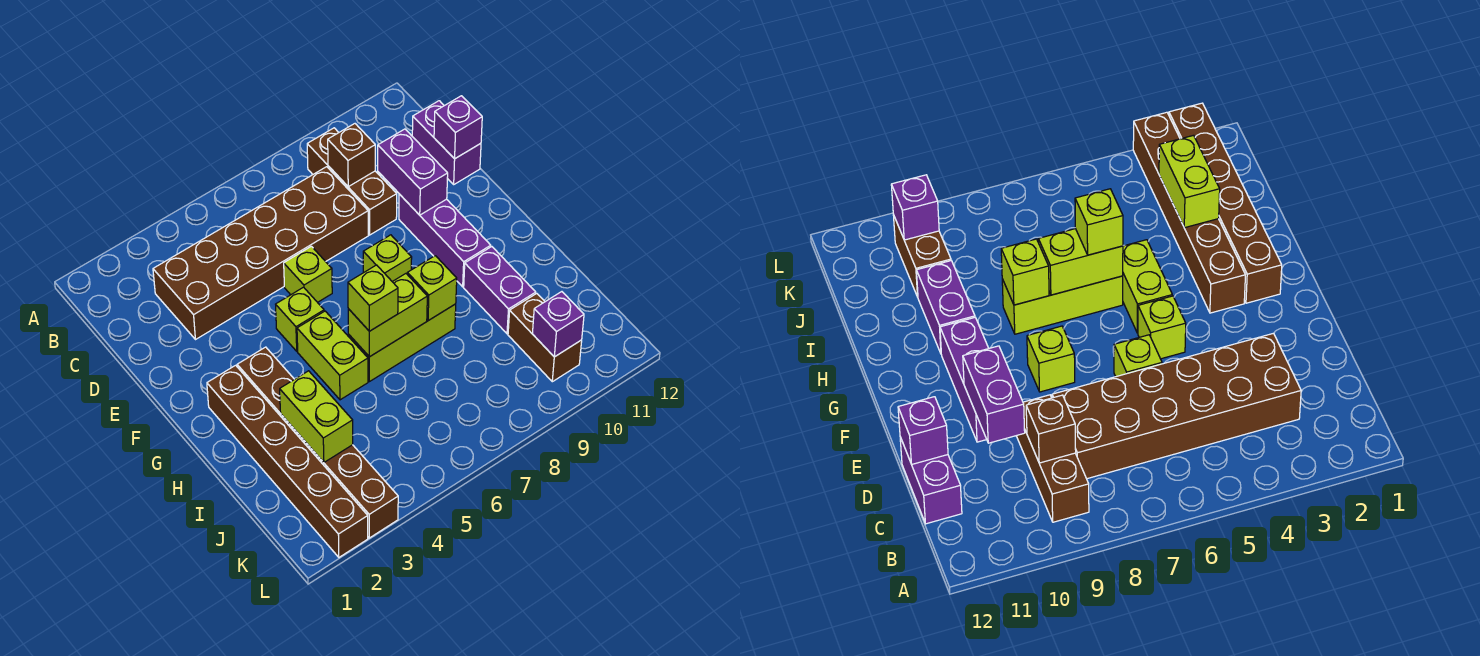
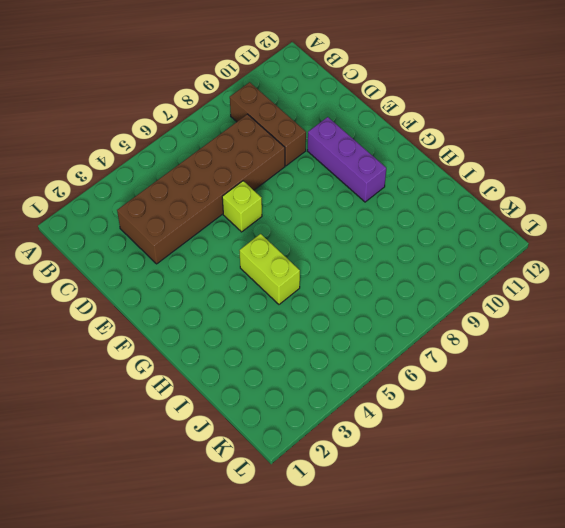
none -> purple brick C12:D12 level 1
none -> lime brick F5 level 1
none -> lime brick F8 level 1

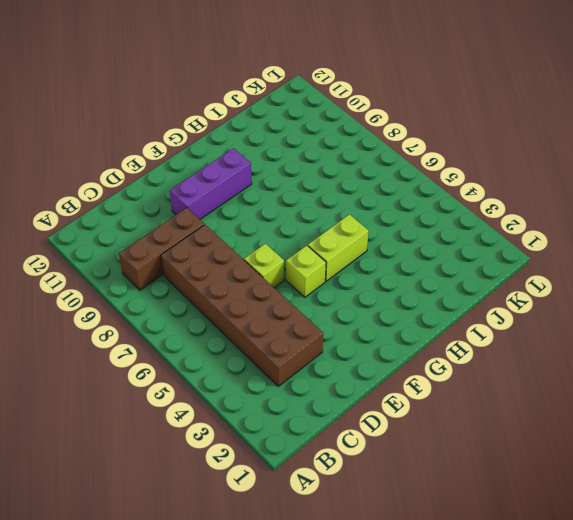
none -> purple brick C12:D12 level 1
none -> lime brick F8 level 1
none -> brown brick G2:L2 level 1

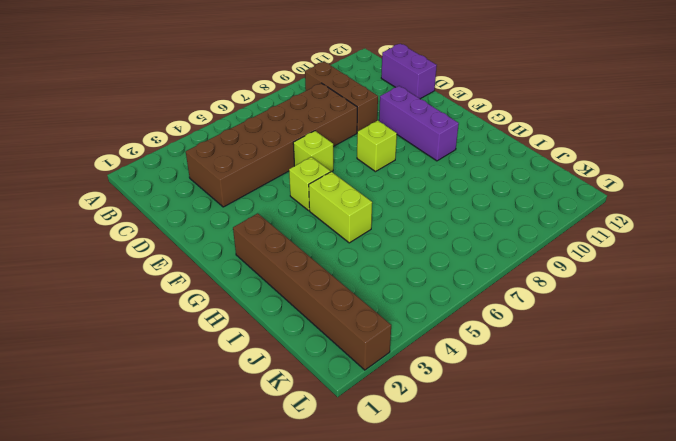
none -> brown brick G3:L3 level 1
none -> lime brick H6:H8 level 1
none -> purple brick H10:I10 level 1

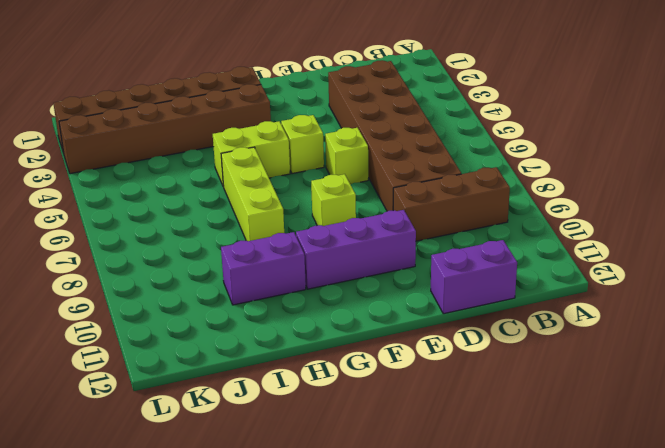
none -> brown brick J10:K10 level 1
none -> brown brick C9 level 2
none -> purple brick D10:E10 level 2

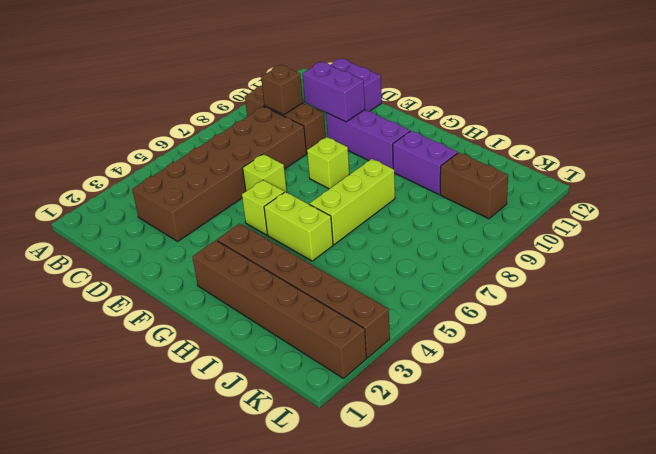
none -> purple brick D12 level 2
none -> lime brick H6:H7 level 2
none -> lime brick H8 level 2

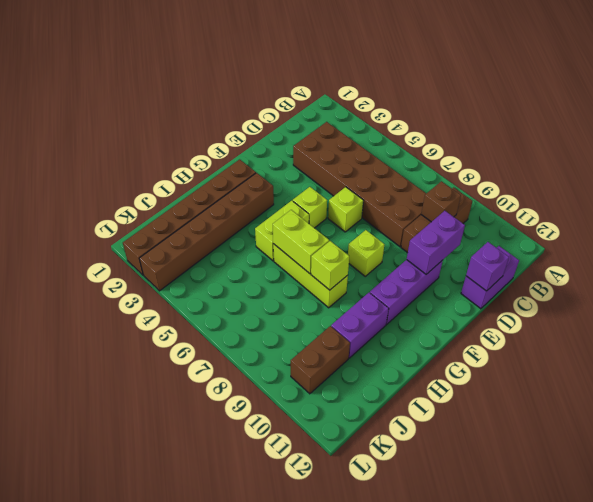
none -> lime brick I3:J3 level 2
none -> purple brick K10 level 2
none -> lime brick H6 level 3

